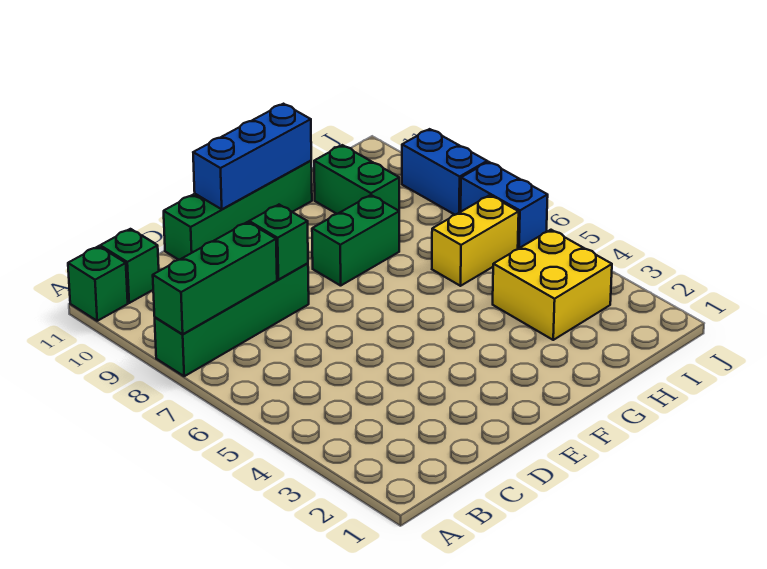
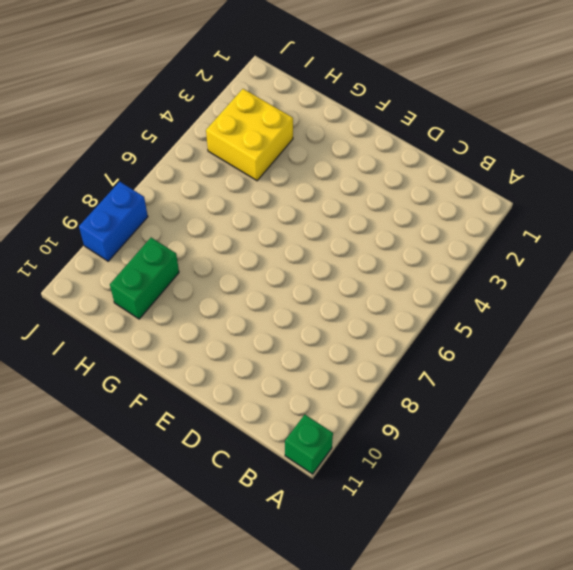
none -> green brick A8:D8 level 1
none -> green brick B11 level 1
none -> green brick D11:G11 level 1

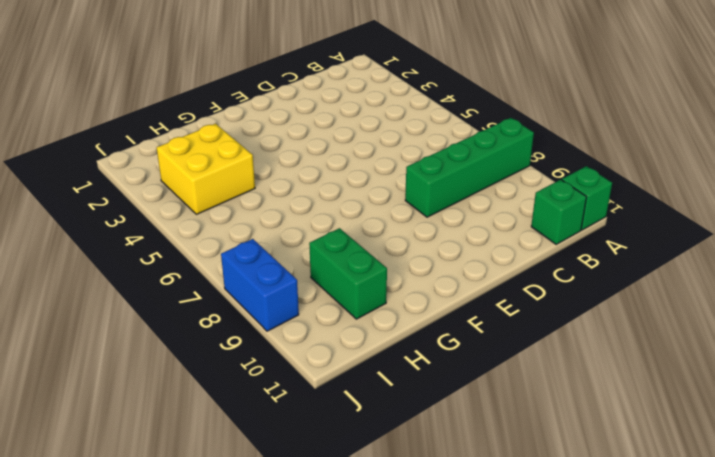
none -> green brick D11:G11 level 1
none -> green brick F8:G8 level 1
none -> yellow brick H6:I6 level 1

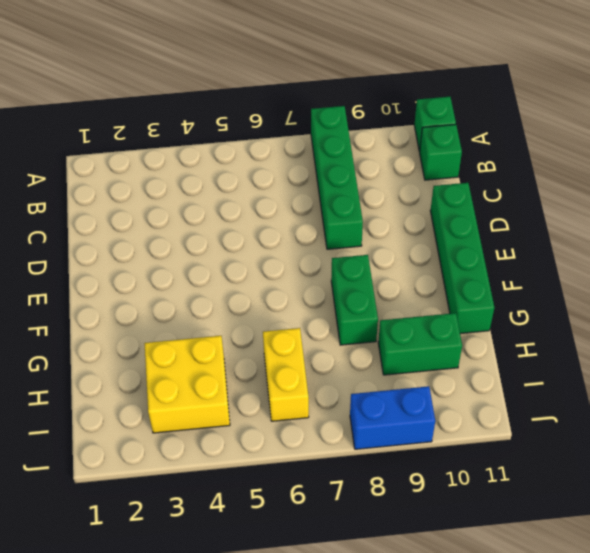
none -> blue brick J6:J7 level 1
none -> green brick A8:C8 level 2
none -> green brick D8 level 2

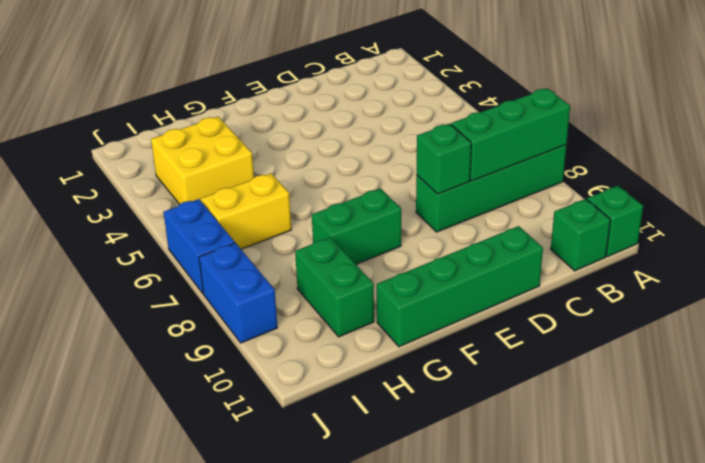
none -> blue brick E11:G11 level 2

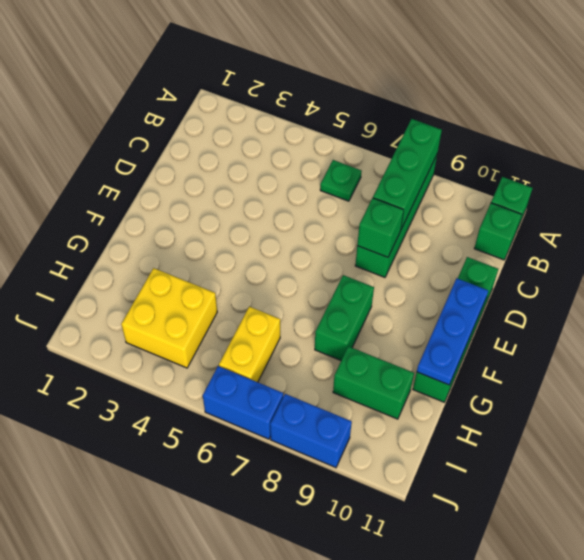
green plate B6 level 1 -> none
blue plate E11:G11 level 2 -> blue brick E11:G11 level 2

